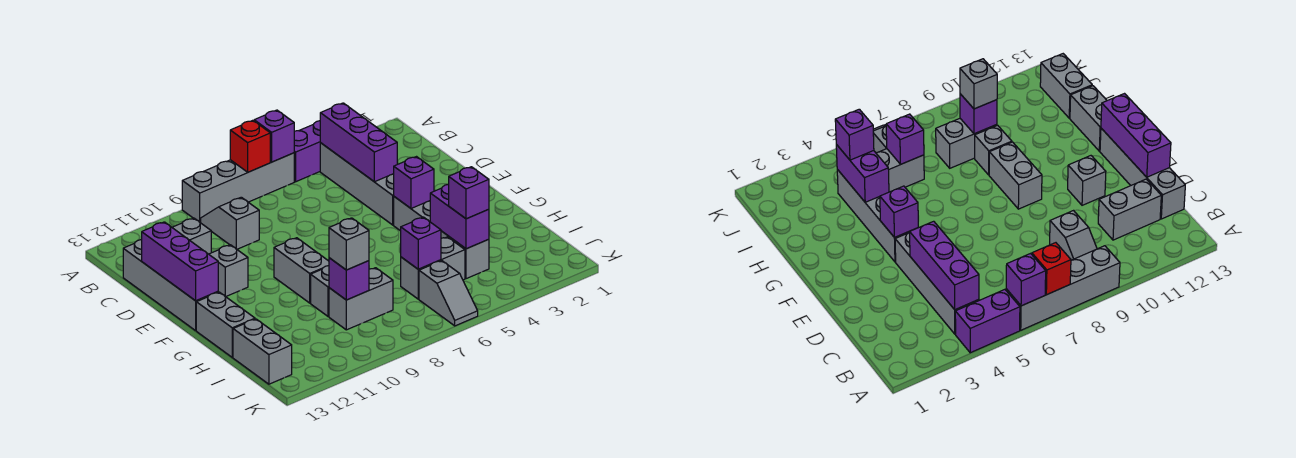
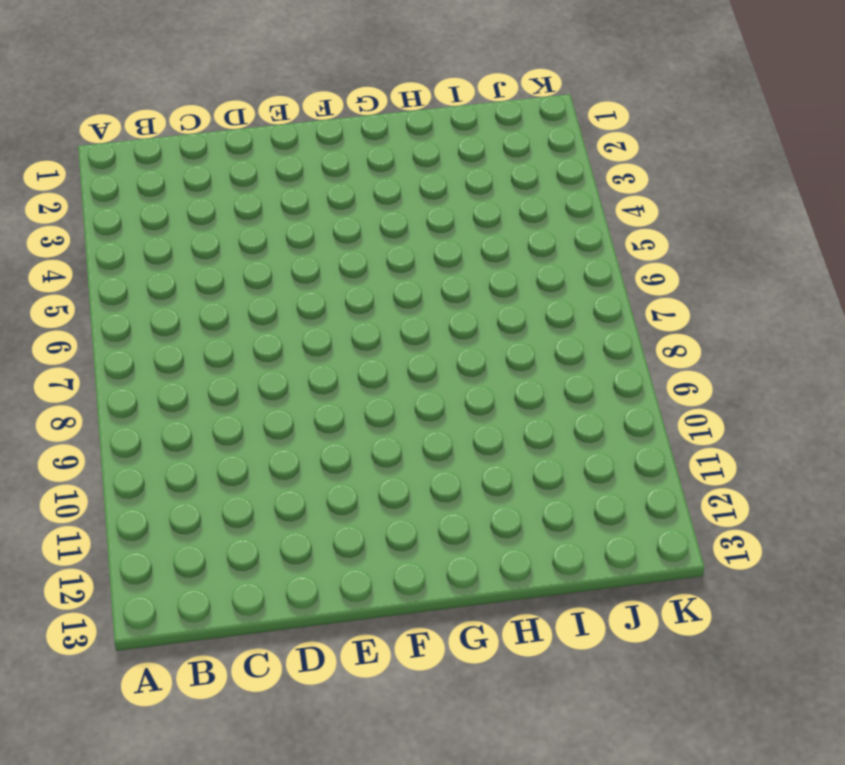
none -> purple brick A4:A5 level 1
none -> grey brick A6:A9 level 1
none -> grey brick B4:E4 level 1

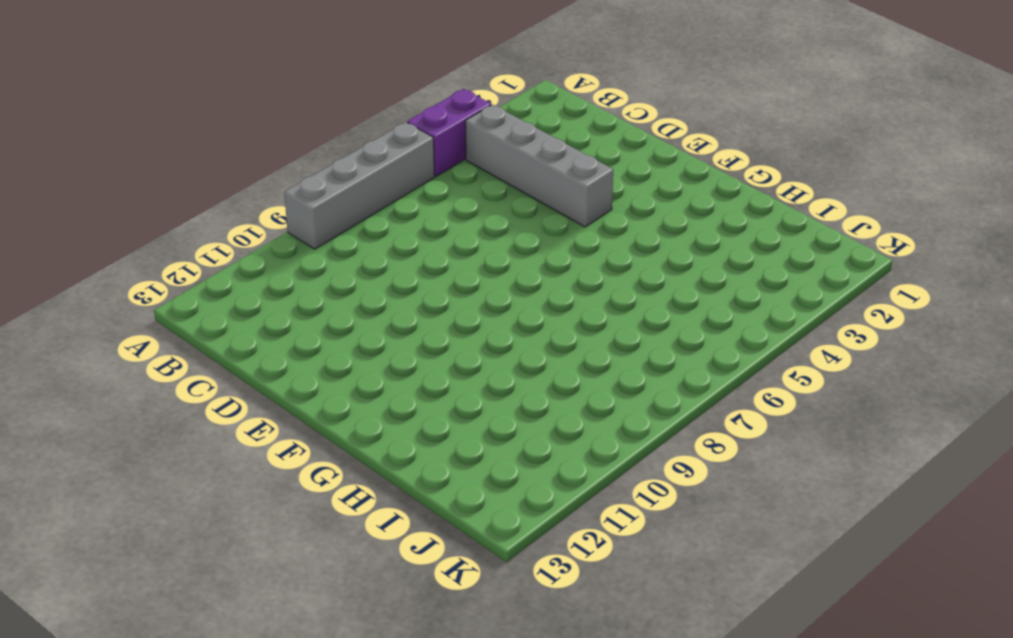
none -> grey slope B9:C9 level 1 top C
none -> grey brick C11:C12 level 1
none -> grey brick C13:F13 level 1

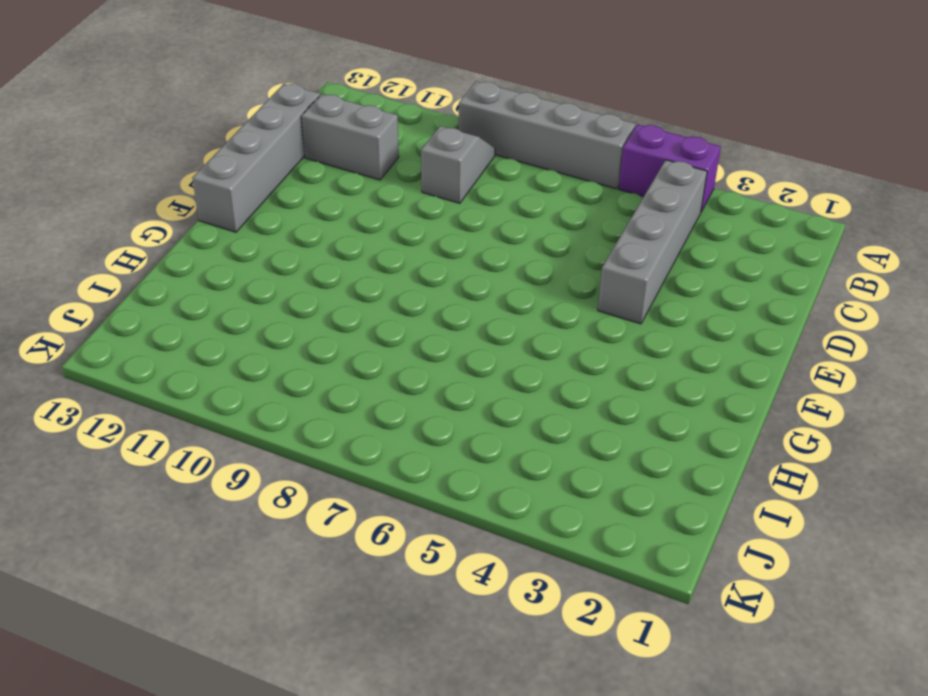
none -> grey brick E11 level 1
none -> grey brick F4:I4 level 1
none -> grey brick F9:G9 level 1

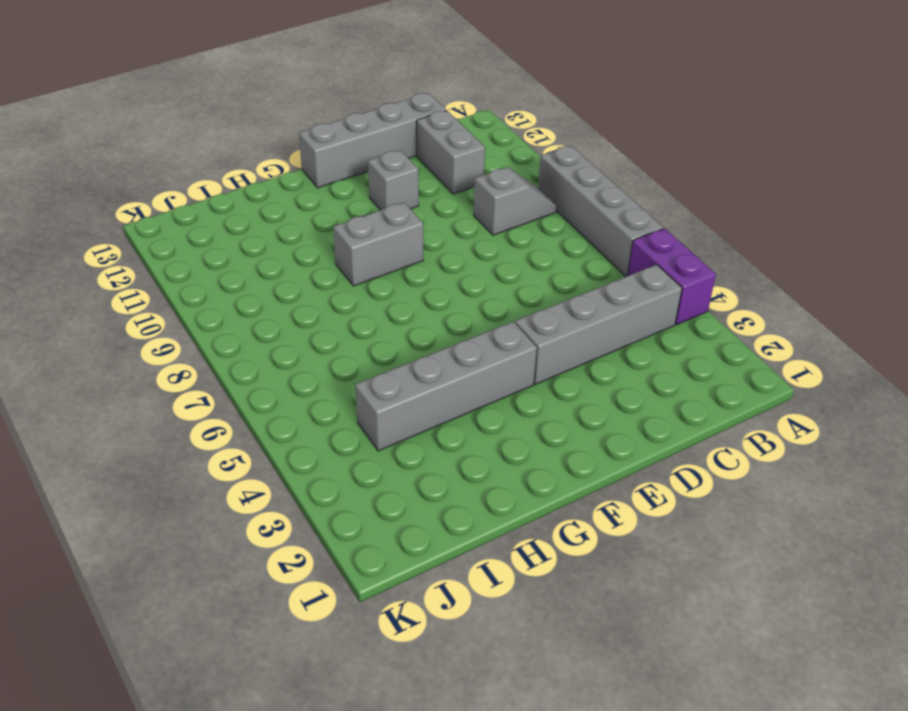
none -> grey brick G13:H13 level 1
none -> grey brick H9 level 1
none -> grey brick I5:I6 level 1

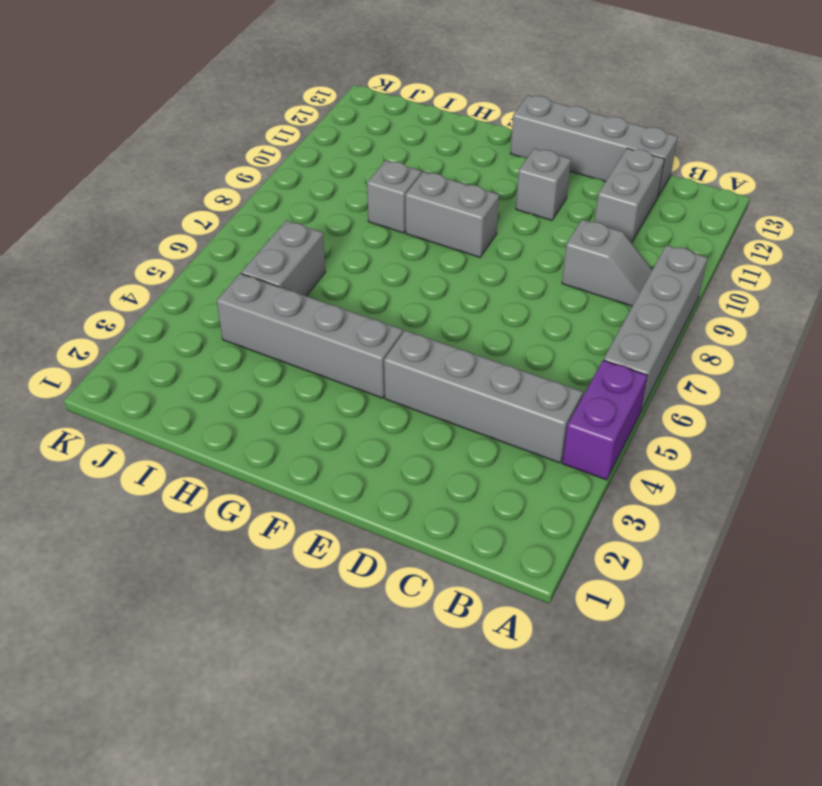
none -> grey brick G13:H13 level 1
none -> grey brick I8:I9 level 1
none -> grey brick I13:J13 level 1

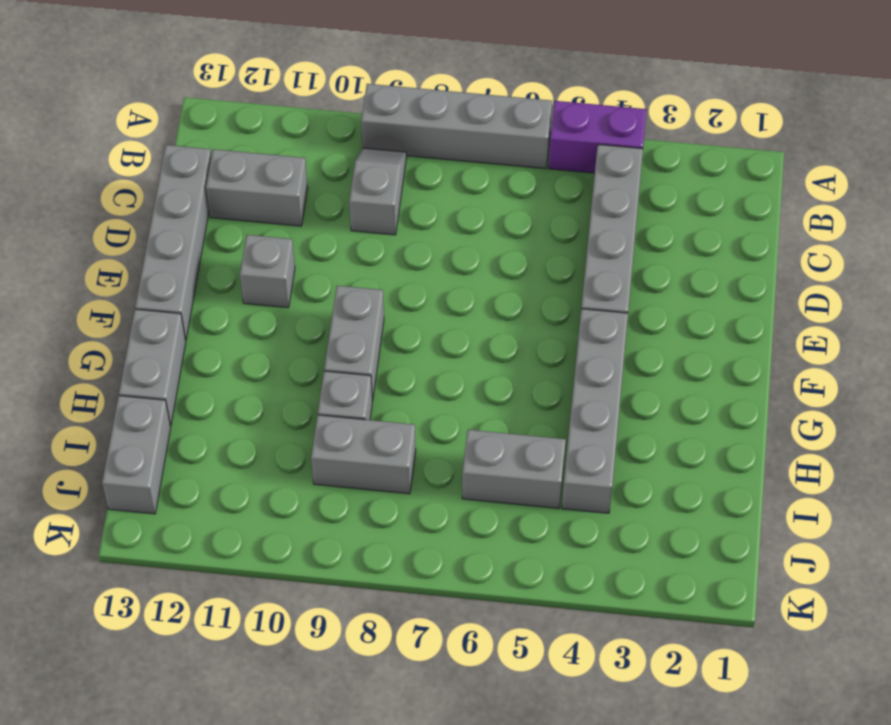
none -> grey slope J6:K6 level 1 top J
none -> purple brick A6 level 2
none -> red brick A7 level 2

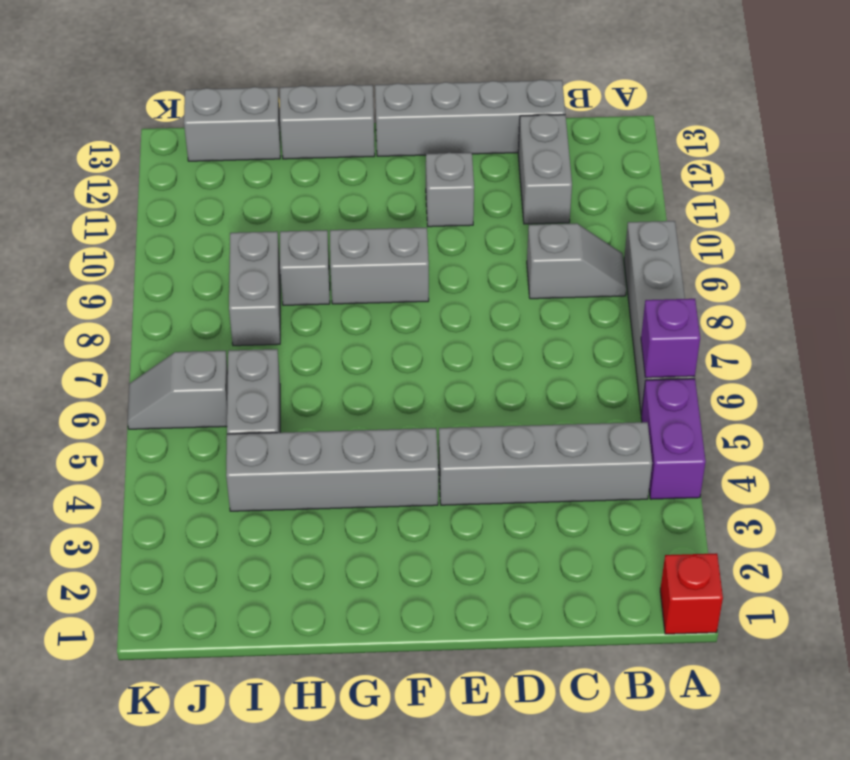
red brick A1 level 1 -> red brick A7 level 2
none -> purple brick B4:D4 level 2
none -> purple brick D13:F13 level 2
none -> purple brick F4 level 2

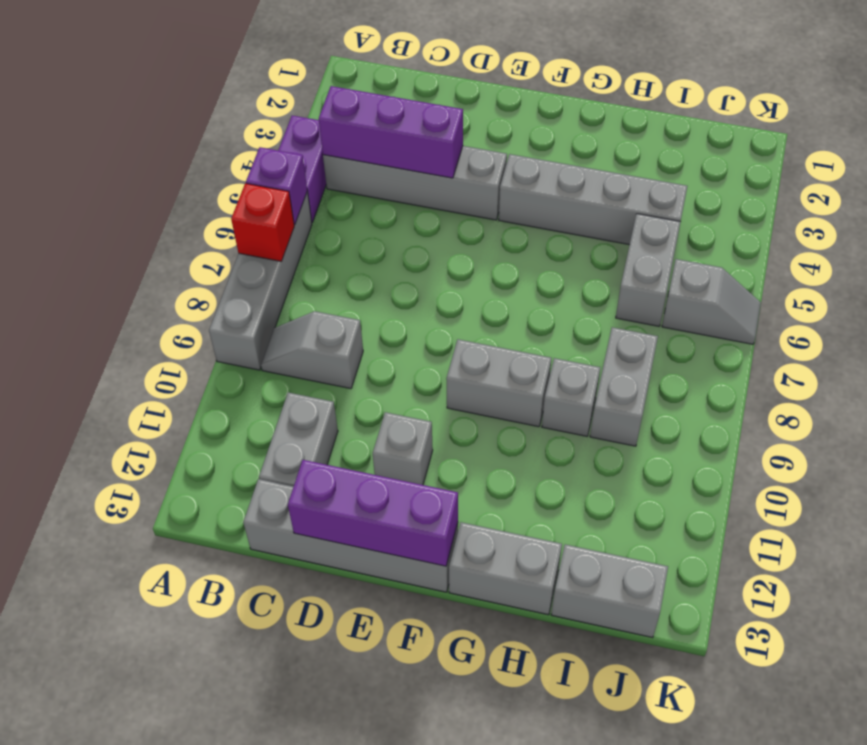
none -> purple brick F4 level 2
none -> purple brick H4:I4 level 2
none -> purple brick I6 level 2

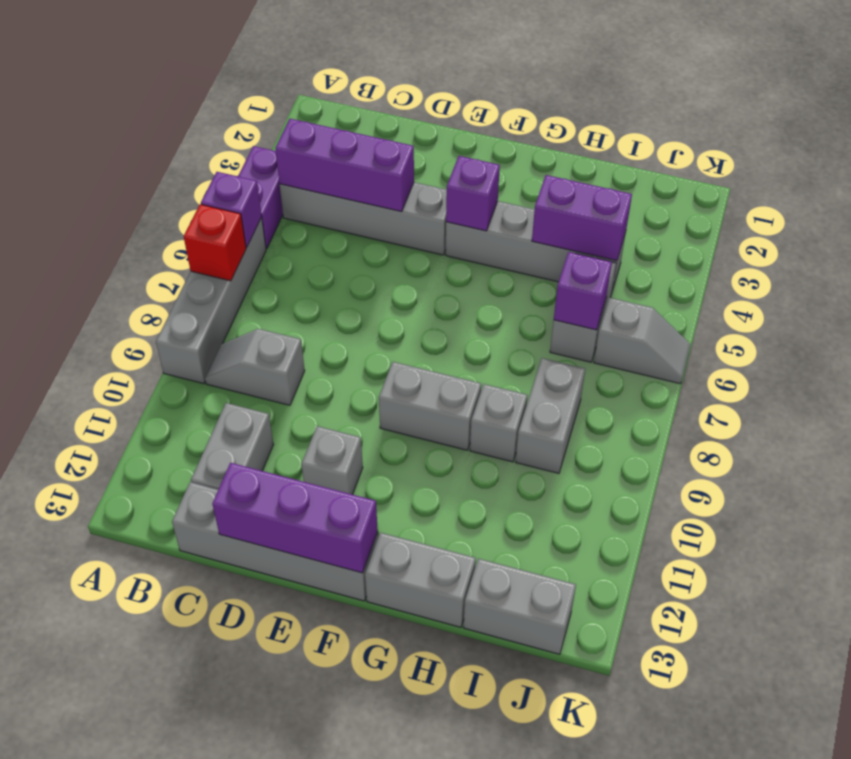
none -> purple brick I9 level 2
none -> purple brick I4 level 3
none -> grey brick I9 level 3

